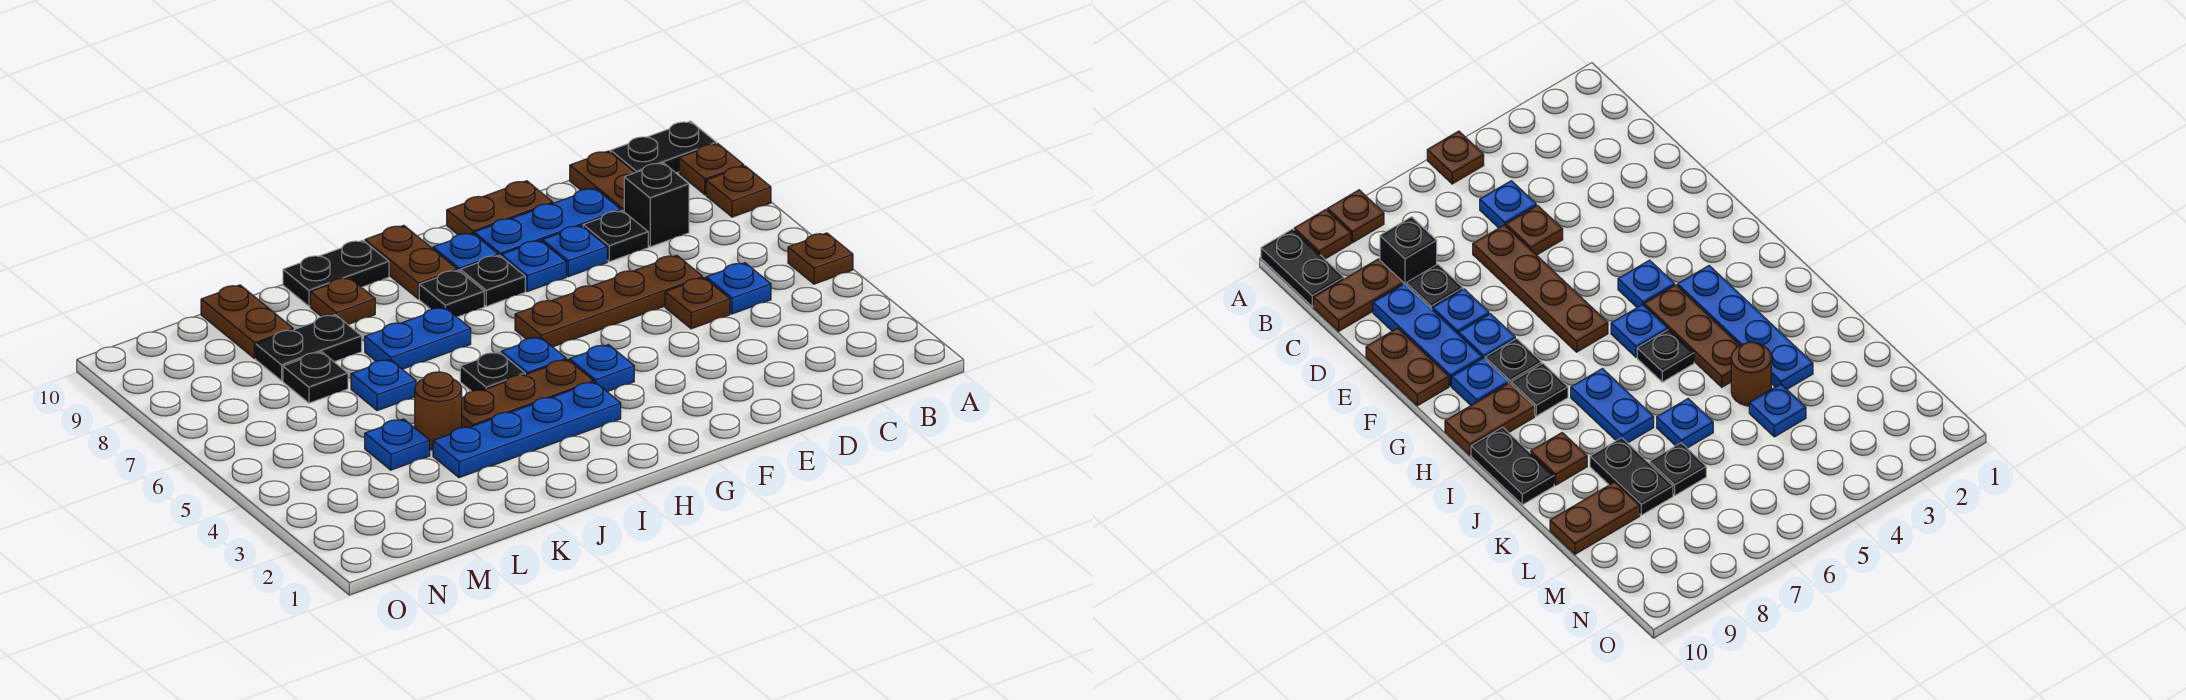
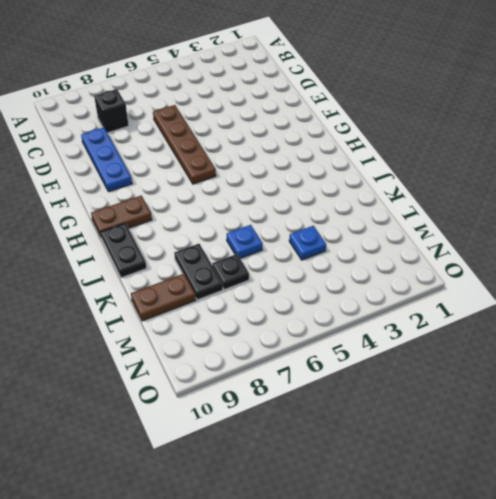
none -> brown plate A5 level 1
none -> brown plate A8 level 1
none -> brown plate A9 level 1
none -> black plate A10:B10 level 1

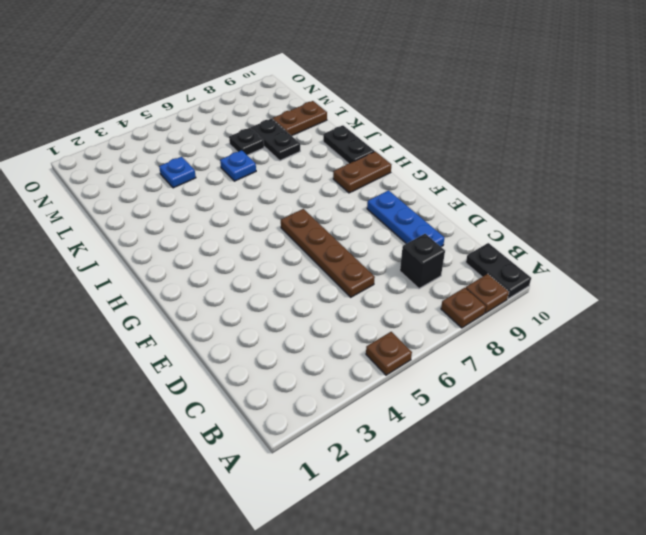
none -> blue plate C5 level 1
none -> brown plate C9:C10 level 1
none -> brown plate D5 level 1
none -> black plate D8 level 1

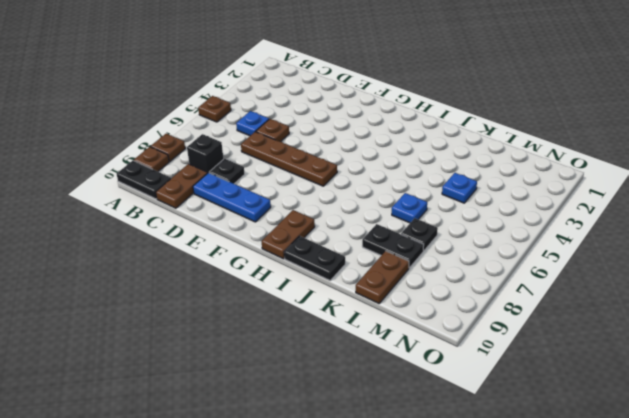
none -> blue plate E8 level 1
none -> brown plate E10:F10 level 1
none -> blue plate F8 level 1
none -> blue plate G4 level 1

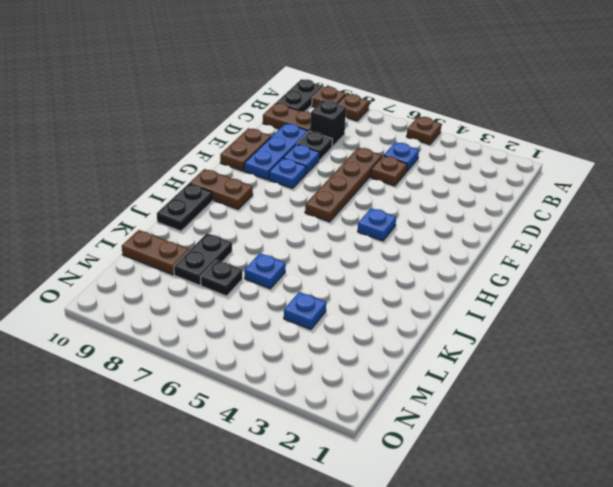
none -> black plate G8 level 1
none -> blue plate G9 level 1
none -> blue plate H3:K3 level 1
none -> brown plate H4:J4 level 1

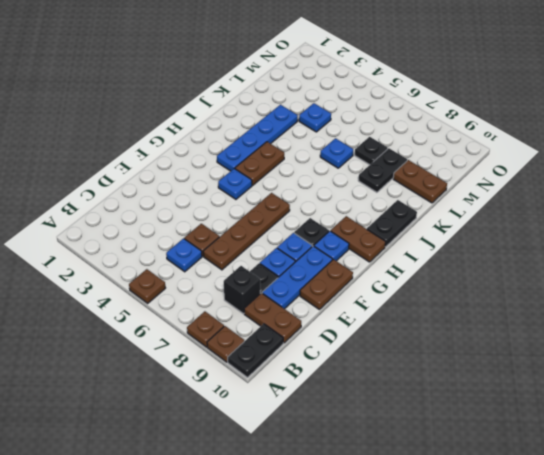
brown plate H4:I4 level 1 -> brown plate H4:J4 level 1
none -> blue plate H5 level 1
none -> black plate H8 level 1
none -> black plate I5 level 1
none -> blue plate I7:J7 level 1

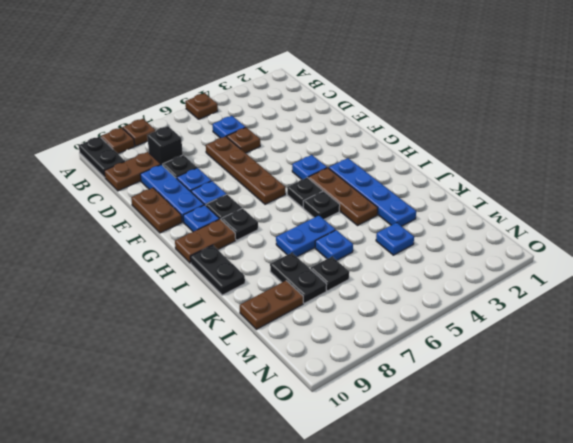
black plate H5 level 1 -> blue plate H5 level 1
blue plate J6:J7 level 1 -> blue plate I7:J7 level 1
none -> brown plate J9 level 1
none -> brown round brick K4 level 1

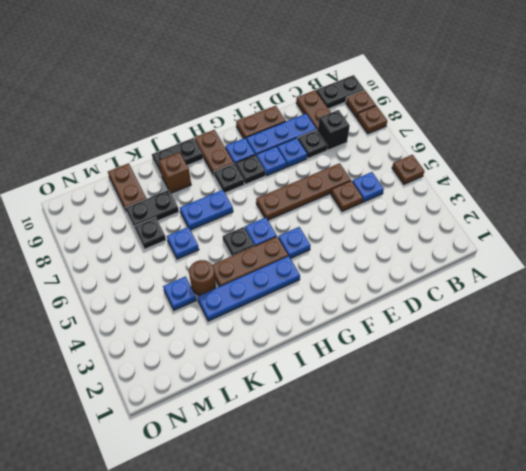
brown brick J9 level 1 -> brown plate J9 level 1

